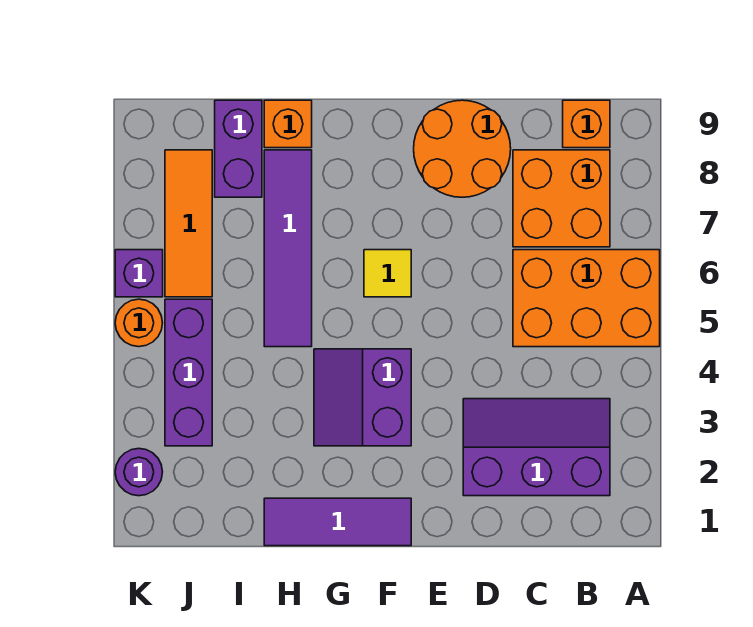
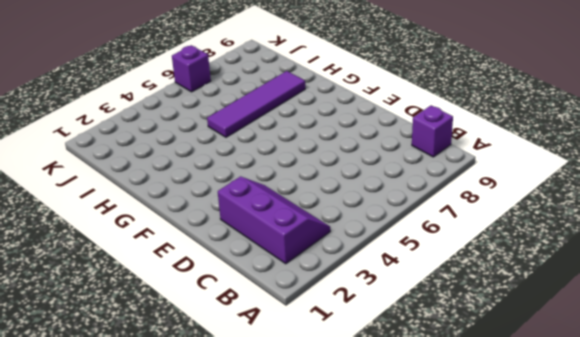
purple brick B9 level 1 -> orange brick B9 level 1
none -> orange brick A5:C6 level 1
none -> orange brick B7:C8 level 1
none -> orange round brick D8:E9 level 1

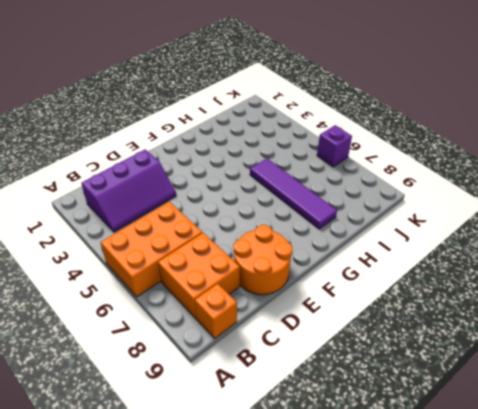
none -> purple tile F1:H1 level 1
none -> purple slope F3:G4 level 1 top F
none -> yellow tile F6 level 1

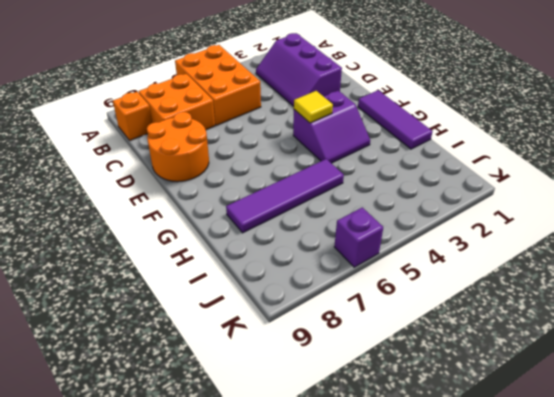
yellow tile F4 level 2 -> yellow tile F6 level 1
none -> orange brick H9 level 1
none -> purple brick I8:I9 level 1
none -> purple brick J3:J5 level 1

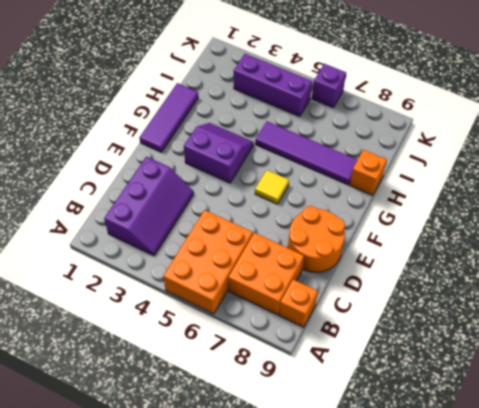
none -> purple brick I8:I9 level 1
none -> orange tile J6:J8 level 1
none -> purple round brick K2 level 1

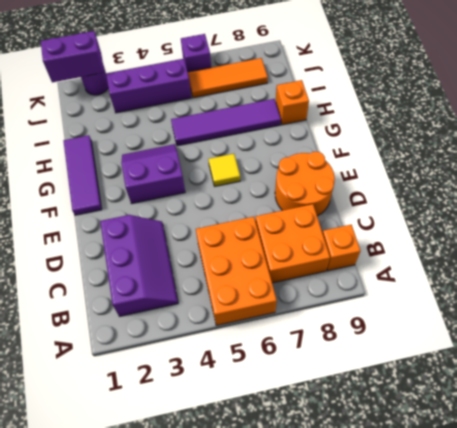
purple brick K1:K2 level 2 -> purple brick I8:I9 level 1
none -> orange round brick K5 level 1

